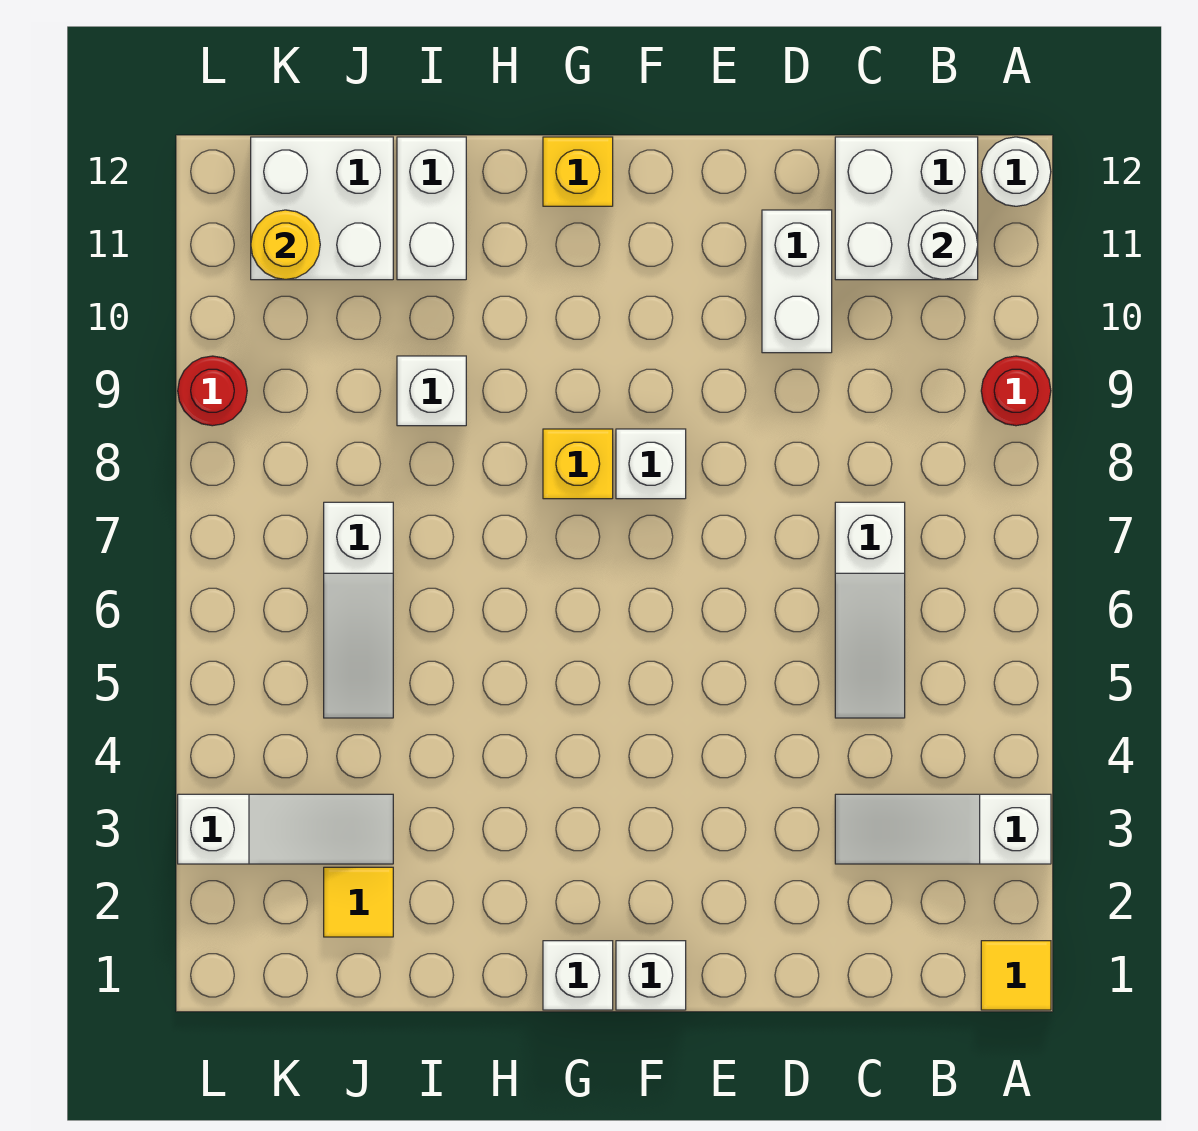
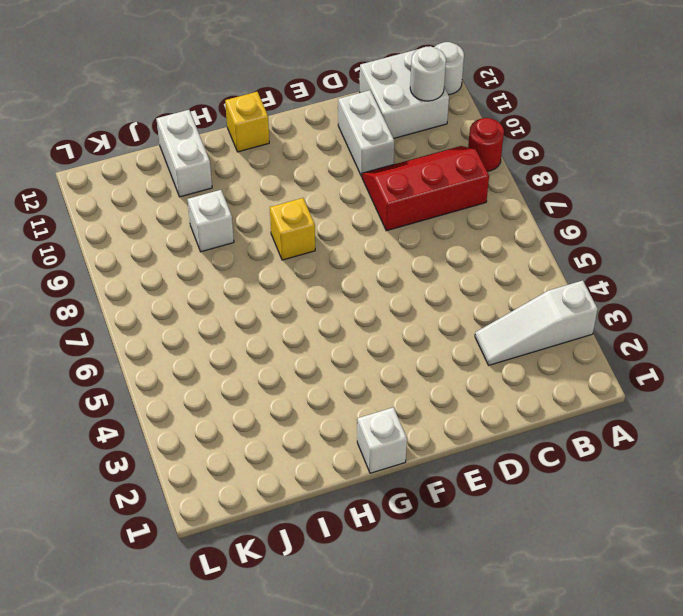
red slope B8:D9 level 1 top 8 -> none
none -> yellow tile A1 level 1
none -> white slope C5:C7 level 1 top 7
none -> white brick F1 level 1

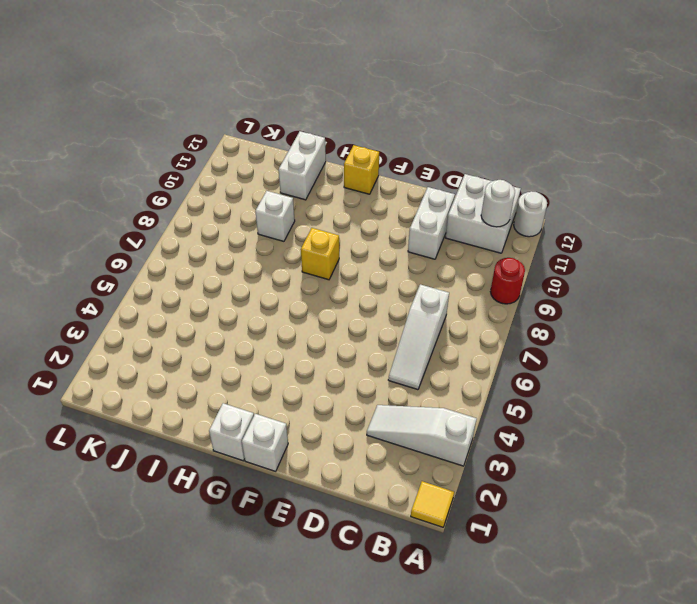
none -> white brick F8 level 1
none -> yellow tile J2 level 1
none -> white slope J3:L3 level 1 top L

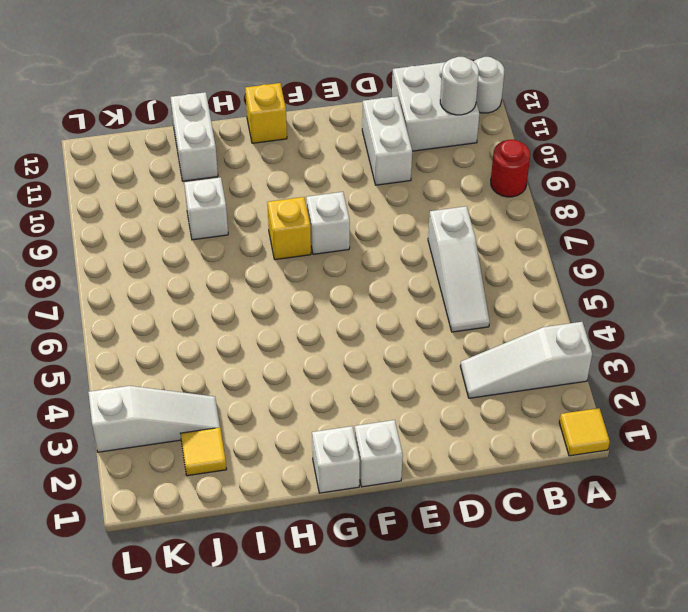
none -> white slope J5:J7 level 1 top 7
none -> white brick J11:K12 level 1
none -> red round brick L9 level 1

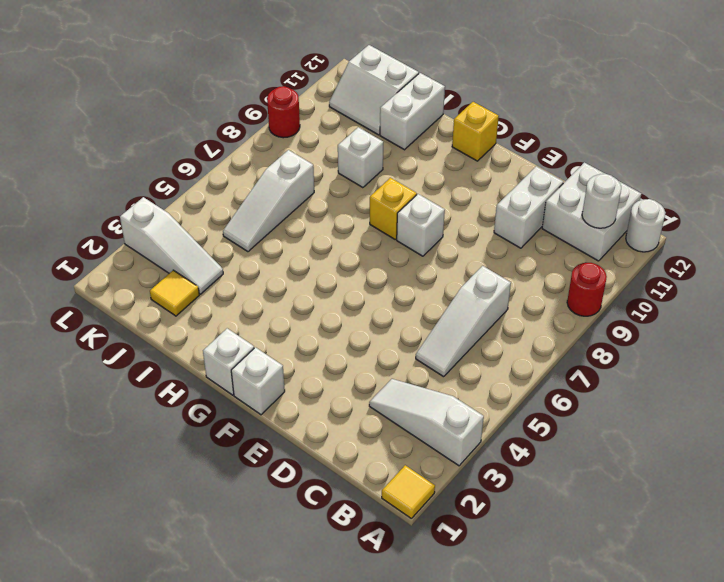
white slope J11:K12 level 1 top 12 -> white brick J11:K12 level 1
none -> yellow round brick K11 level 2

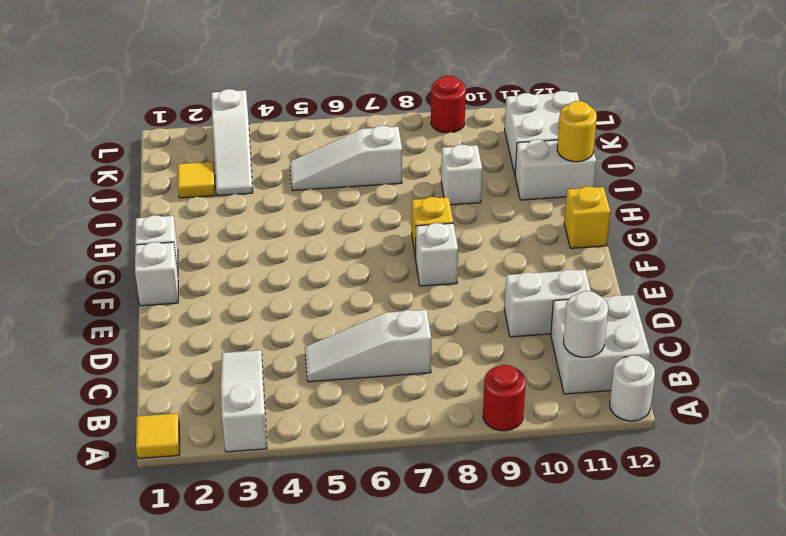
yellow round brick I12 level 2 -> yellow round brick K11 level 2

